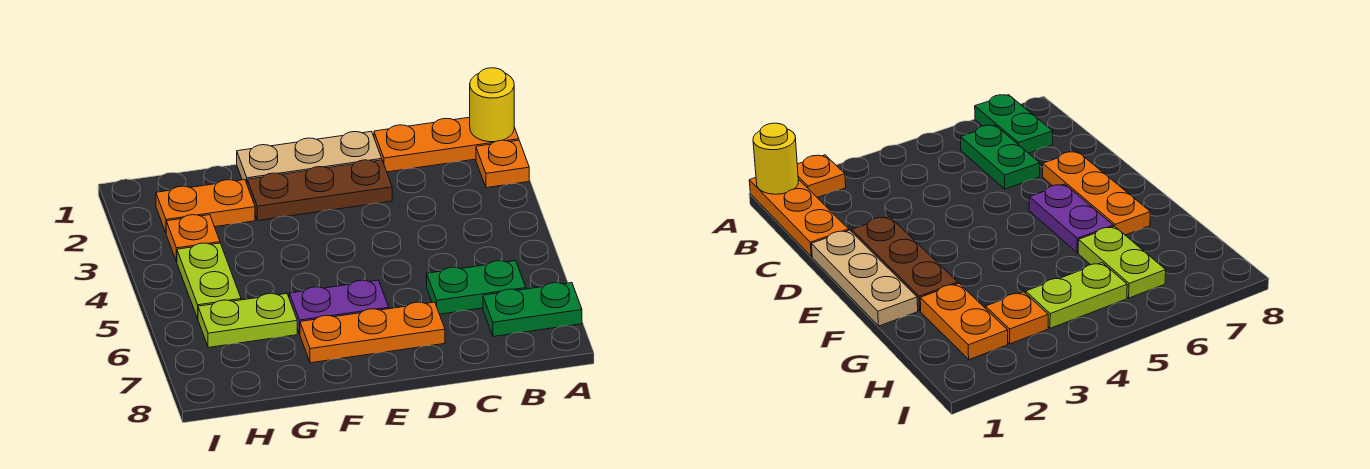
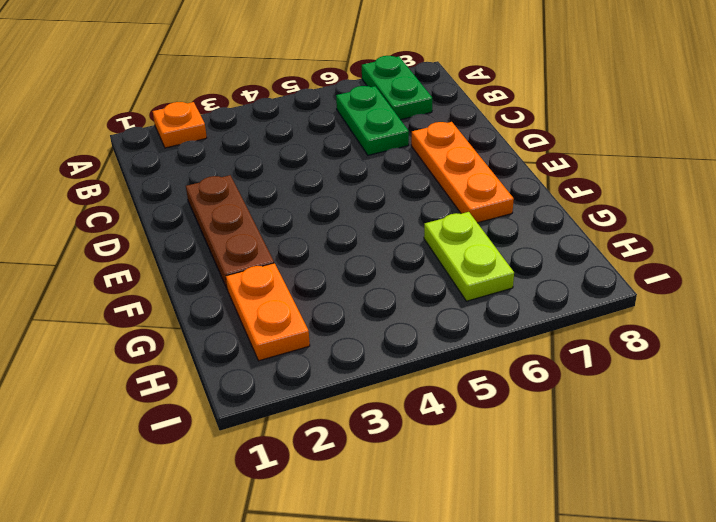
none -> orange plate A1:C1 level 1
none -> tan plate D1:F1 level 1
none -> purple plate E6:F6 level 1

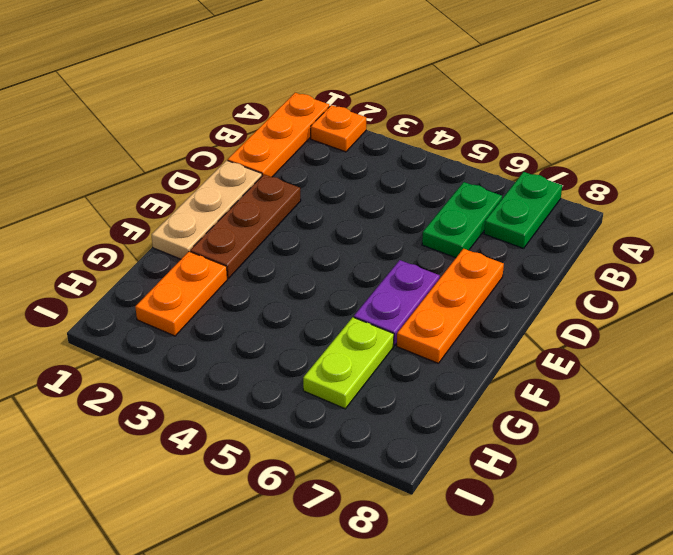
none -> orange plate H3 level 1
none -> lime plate H4:H5 level 1
none -> yellow round brick A1 level 2

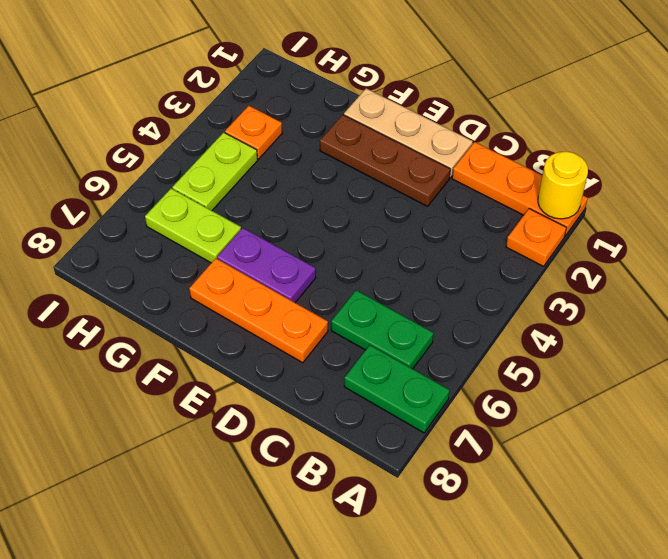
none -> orange plate G2:H2 level 1

